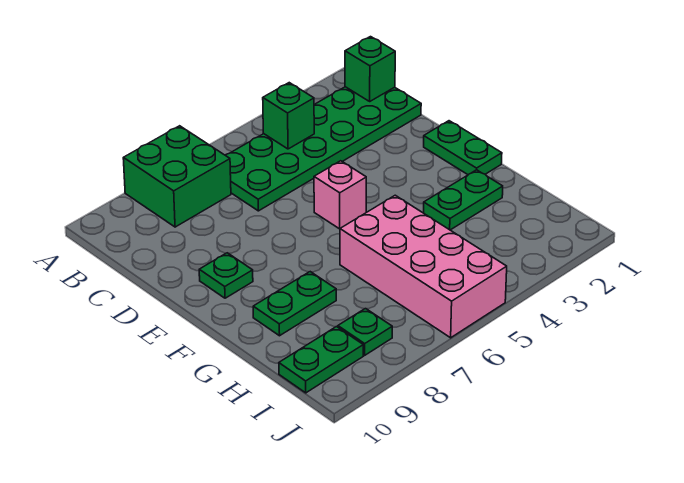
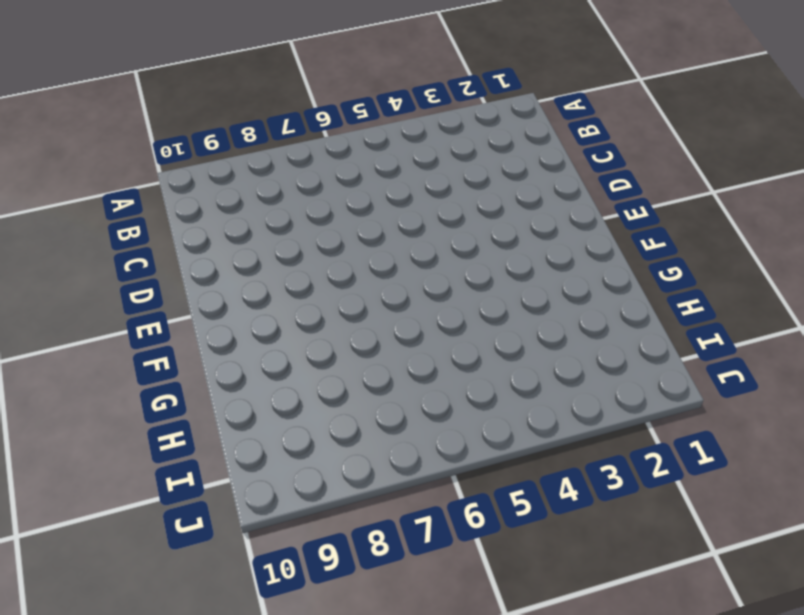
none -> green brick A7:B8 level 1
none -> green plate B1:C6 level 1
none -> green plate E1:F1 level 1

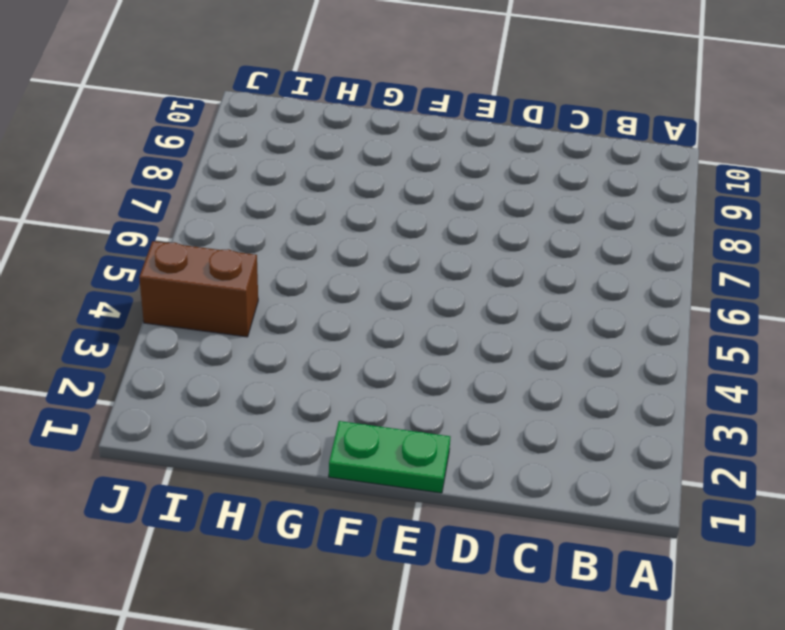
brown brick I4:J4 level 1 -> none
none -> green brick A7:B8 level 1
none -> green plate B1:C6 level 1
none -> pink brick E5 level 1

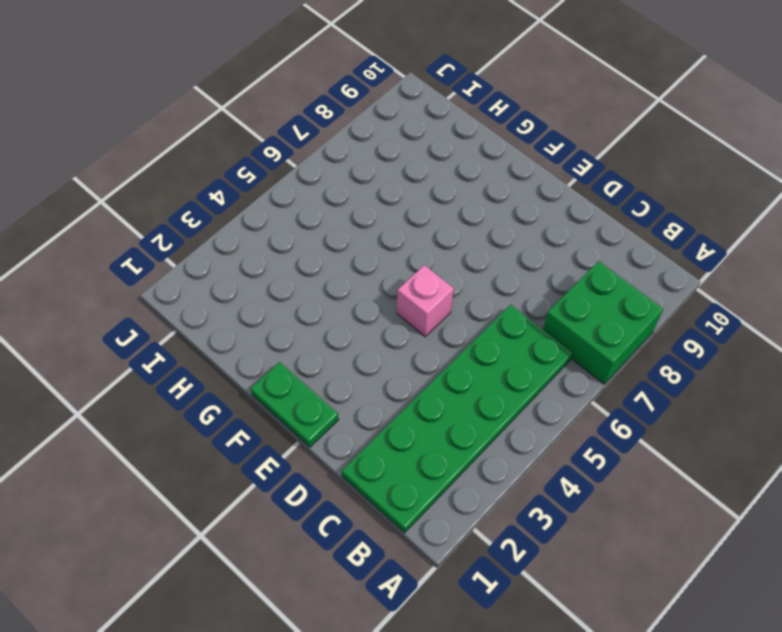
none -> green plate E9 level 1
none -> green plate G2:G3 level 1
none -> pink brick G5:J6 level 1

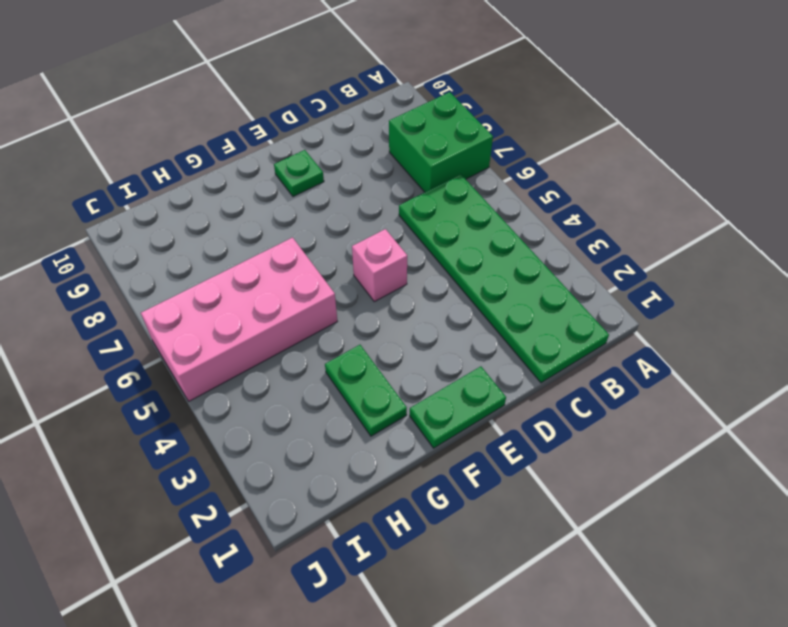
none -> green plate G8:G9 level 1
none -> green plate I8 level 1
none -> green plate I9:I10 level 1

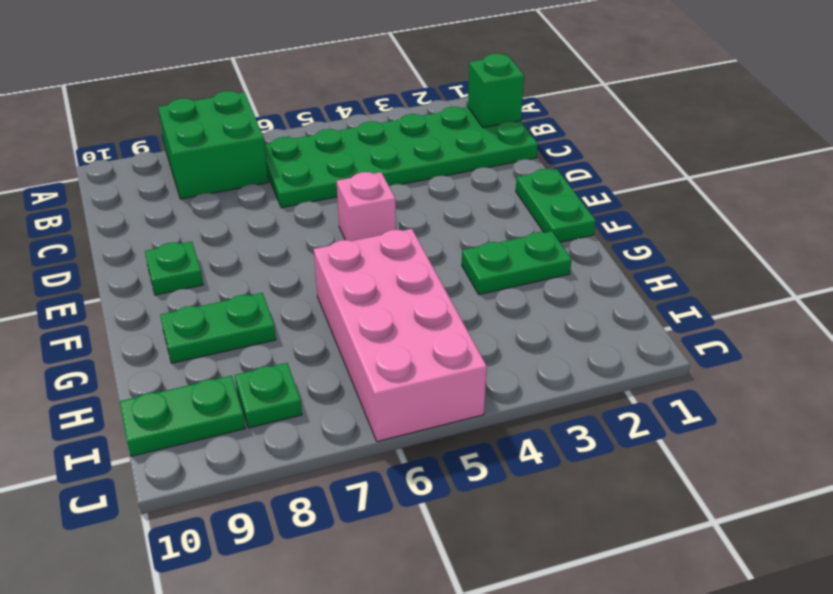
none -> green brick B4 level 2

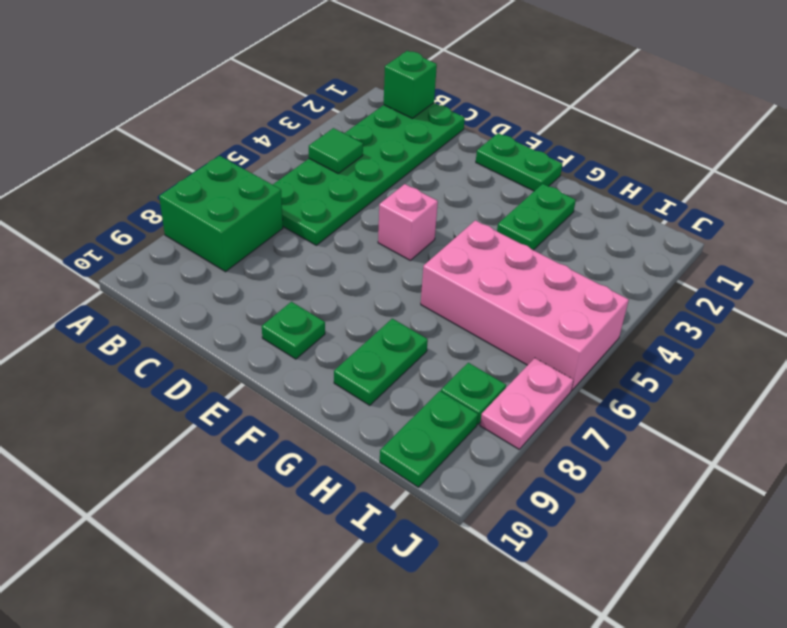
green tile B4 level 2 -> green brick B4 level 2
pink plate J7:J8 level 1 -> none

